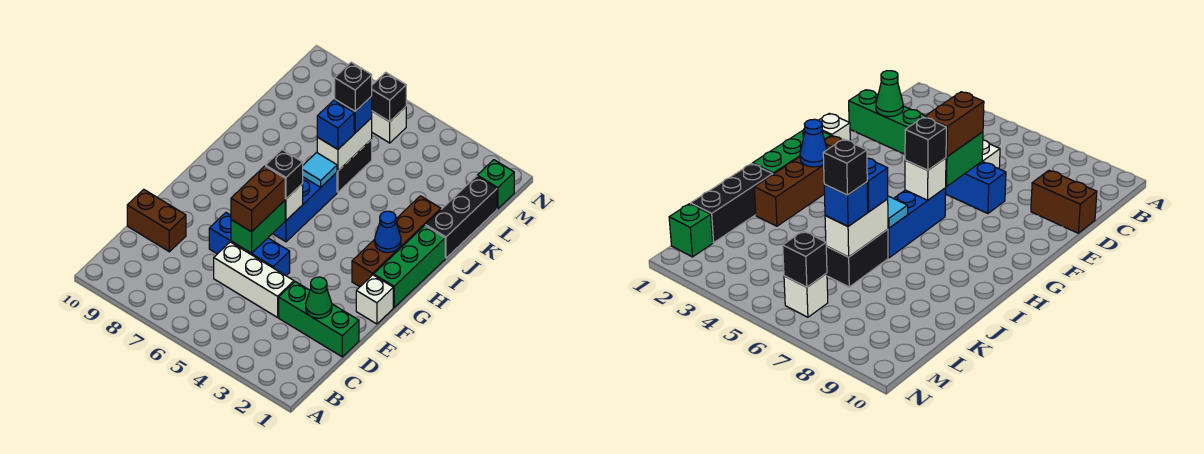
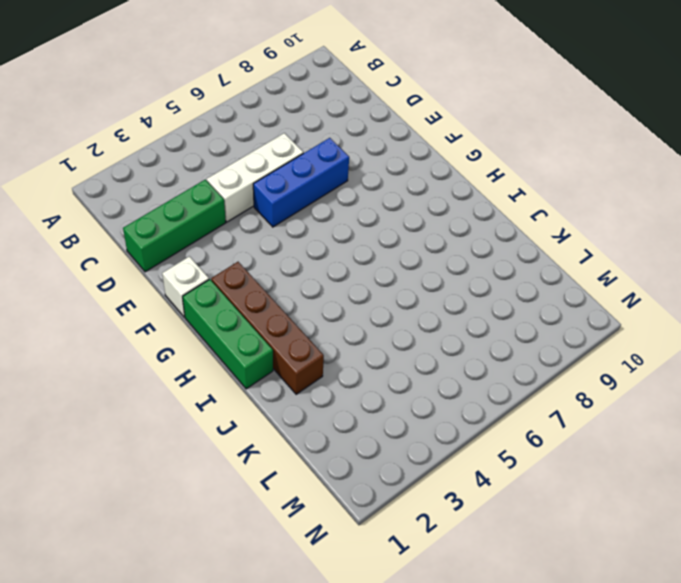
none -> brown brick D9:D10 level 1
none -> blue brick G6:I6 level 1
none -> black brick J1:L1 level 1

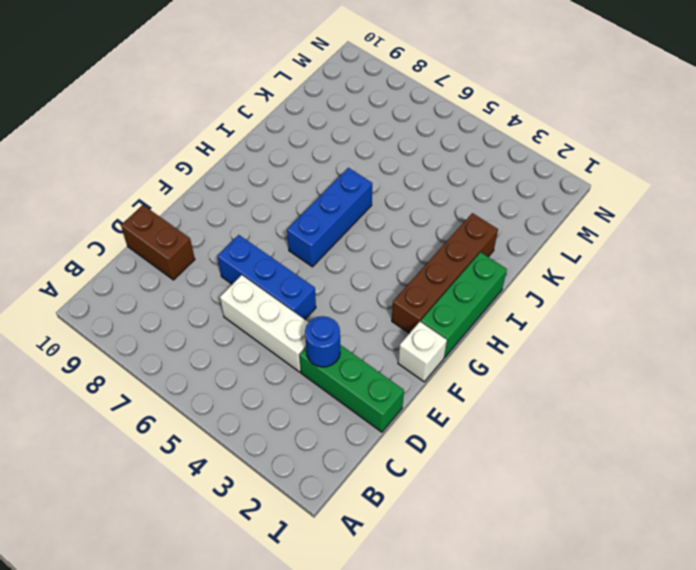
blue round brick D3 level 2 -> none
none -> black brick J1:L1 level 1
none -> black brick J6:K6 level 1
none -> green brick M1 level 1

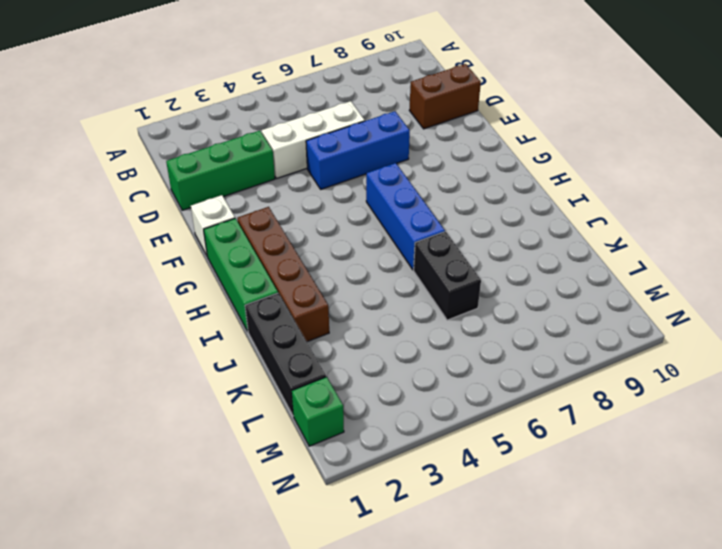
none -> white brick M6 level 1
none -> green cone D2 level 2
none -> green brick E6:F6 level 2

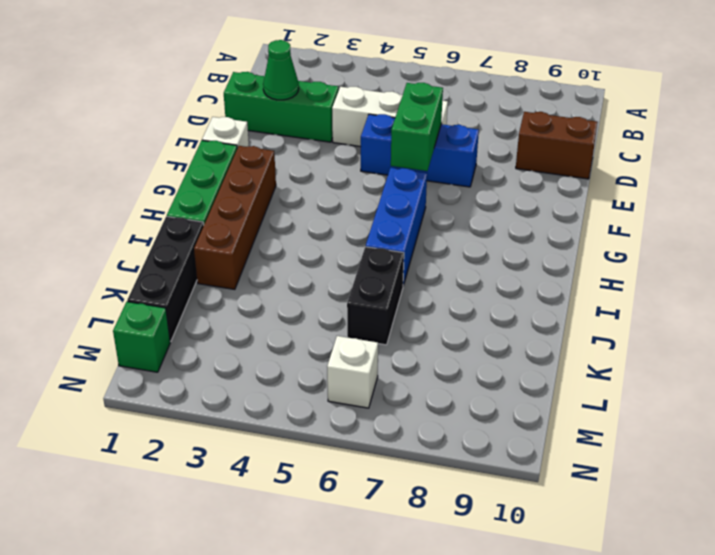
none -> white brick G6 level 2
none -> blue cone H2 level 2
none -> cyan tile I6 level 2

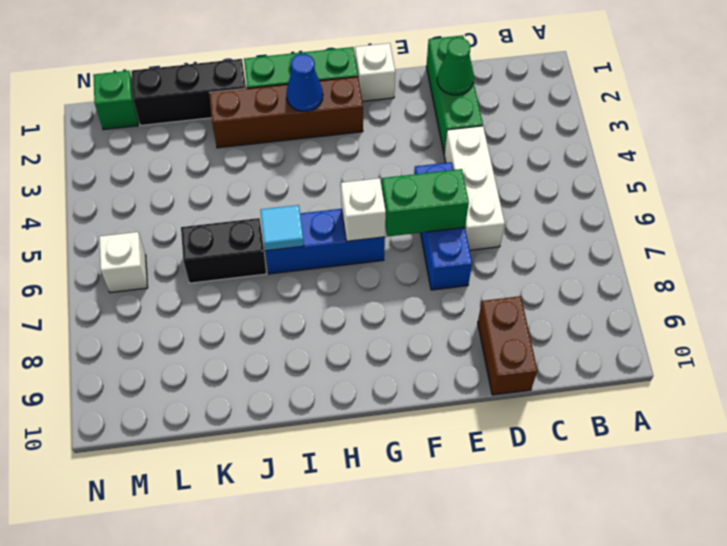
none -> white brick J6:K6 level 2
none -> black brick M6 level 2
none -> brown brick E6:F6 level 3

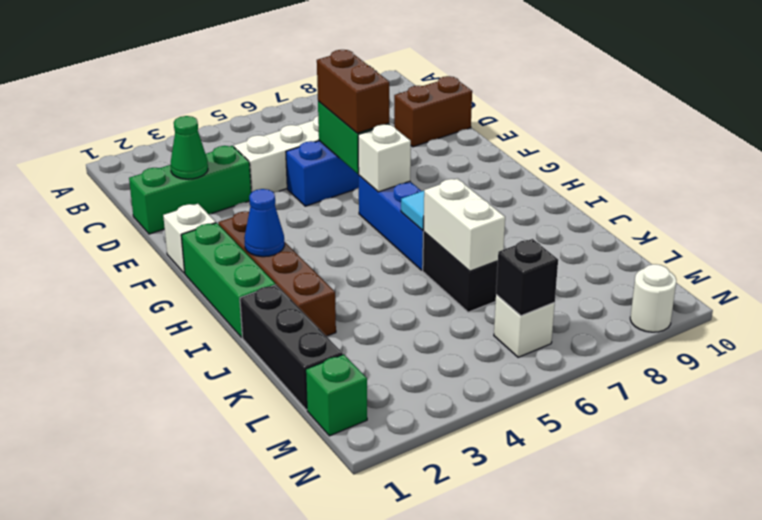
white round brick N9 level 1 -> none
none -> black brick G6 level 3
none -> blue brick J6 level 3
none -> blue brick K6 level 3

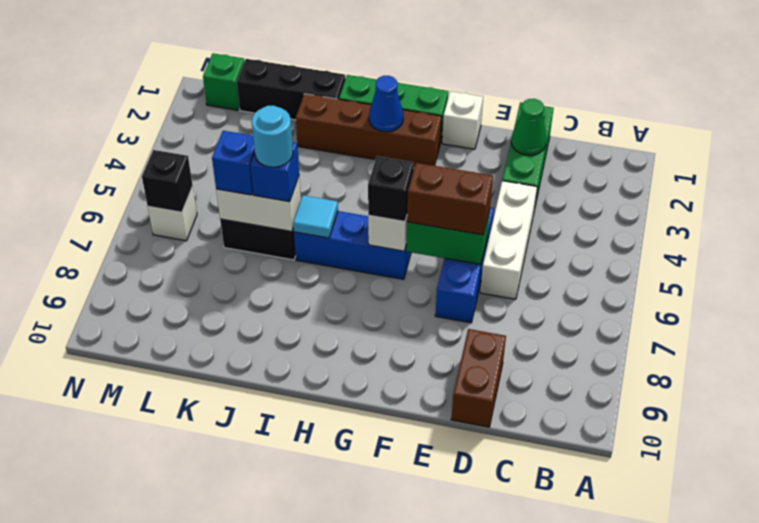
cyan round brick J6 level 4 -> none
none -> black brick K6 level 4

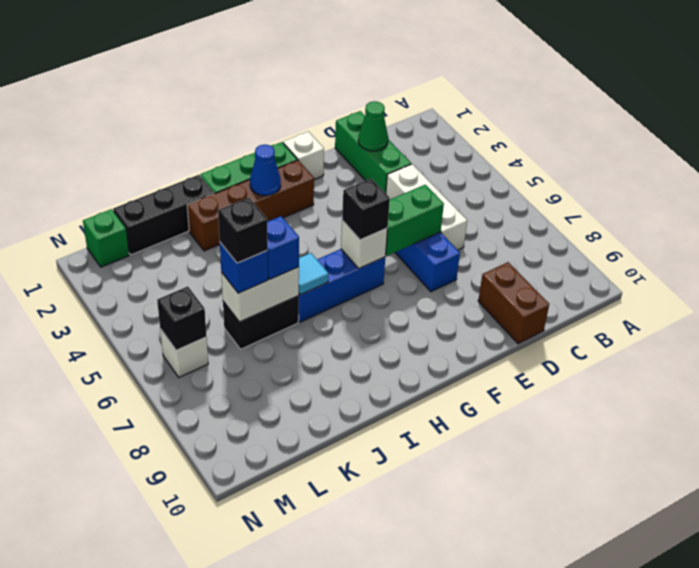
none -> brown brick E6:F6 level 3

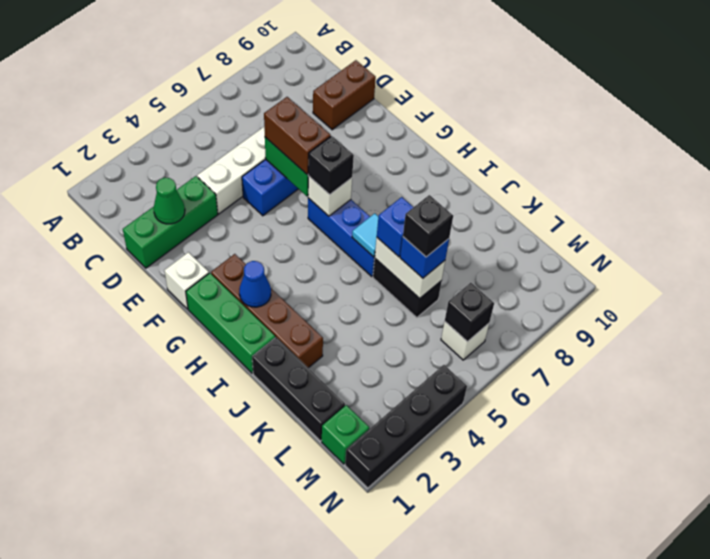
black brick N1:N4 level 1 -> none

